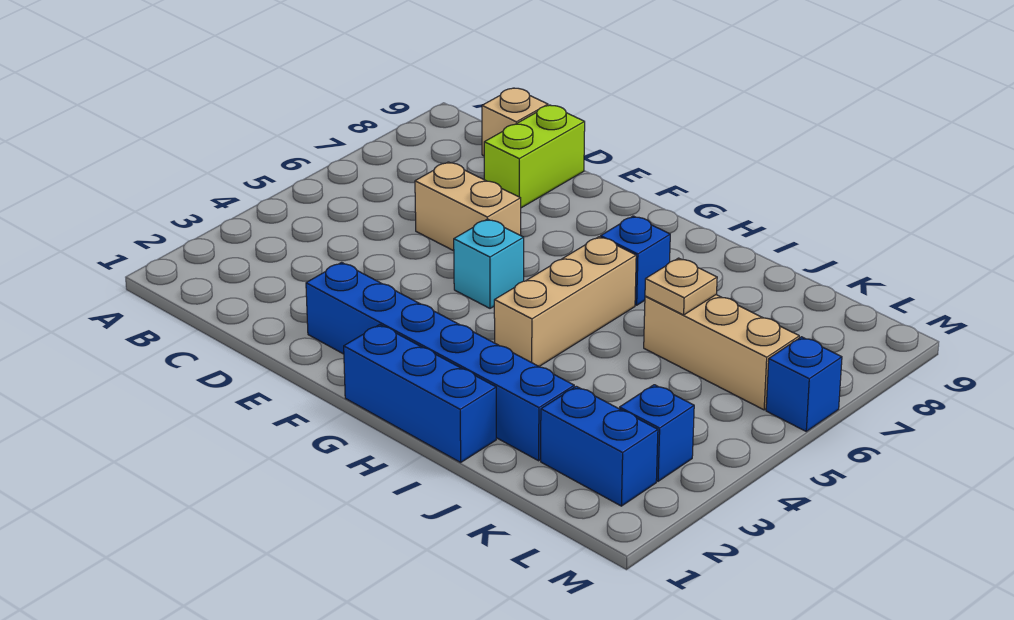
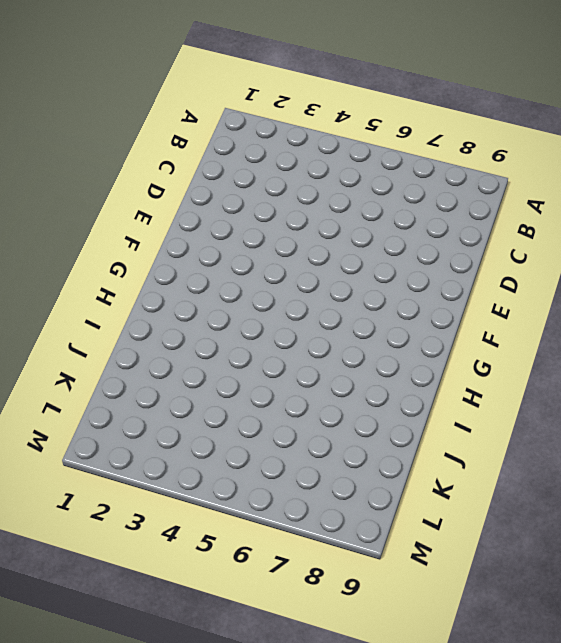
none -> tan brick C9 level 1
none -> tan brick D6:E6 level 1
none -> lime brick D8:D9 level 1

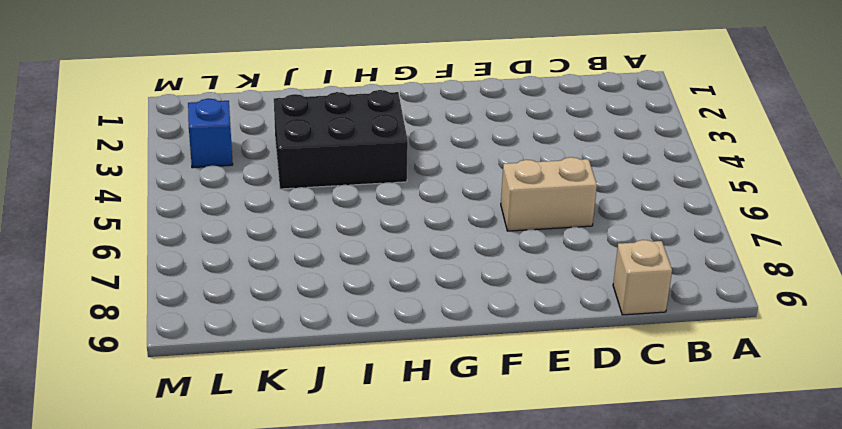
black brick H3:J4 level 1 -> tan brick H4:H6 level 1
none -> lime brick D8:D9 level 1
none -> blue brick E2:J2 level 1
none -> cyan brick F5 level 1

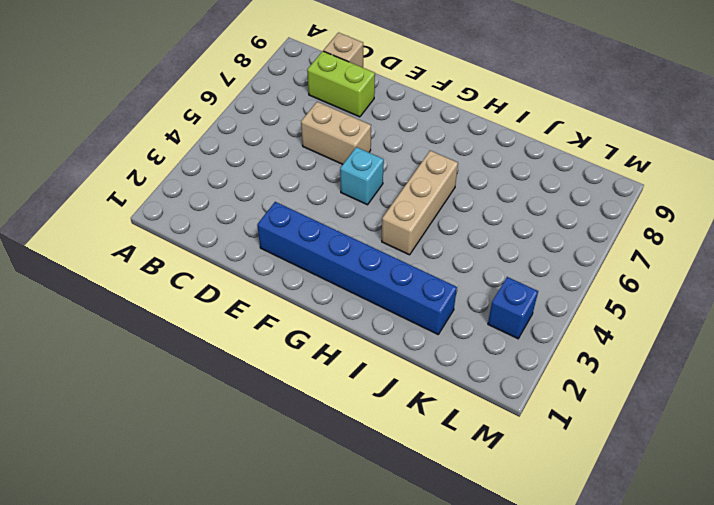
lime brick C8:D8 level 1 -> lime brick D8:D9 level 1
none -> blue brick G1:I1 level 1
none -> blue brick H7 level 1
none -> tan brick J6:L6 level 1

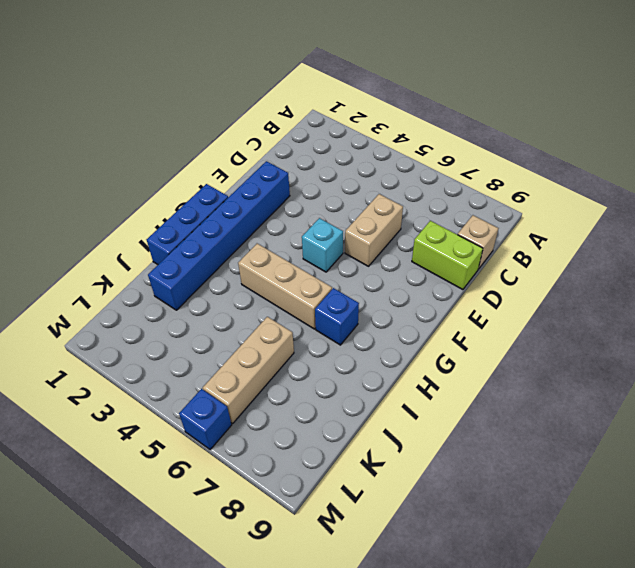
none -> blue brick K2:L2 level 1
none -> blue brick L3 level 1
none -> tan plate J6 level 2

